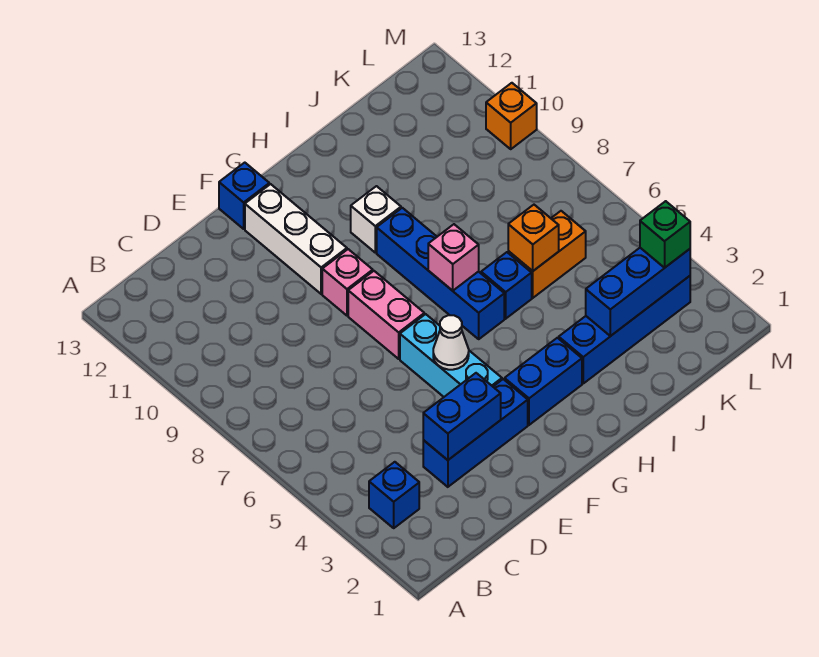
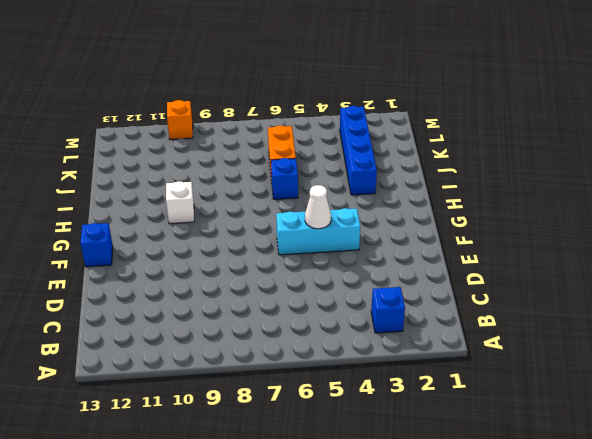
none -> blue brick D3:F3 level 1
none -> pink brick F7:F8 level 1
none -> pink brick F9 level 1

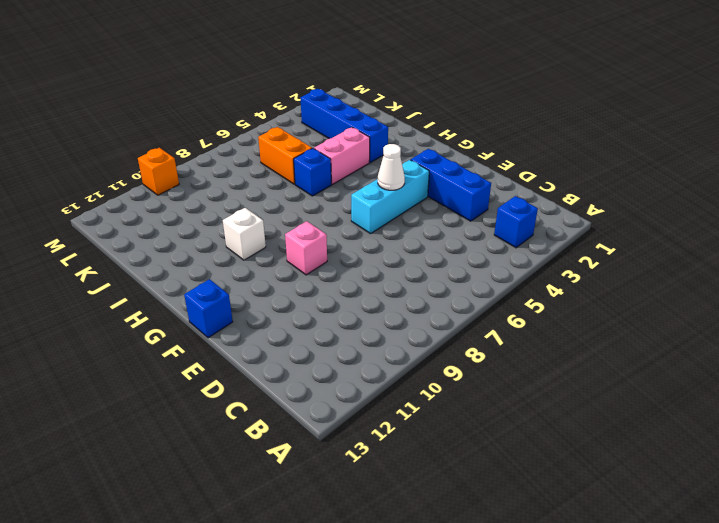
pink brick I4:I5 level 1 -> pink brick F7:F8 level 1
none -> white brick F10:F12 level 1
none -> blue brick G3:H3 level 1
none -> blue brick H6:H9 level 1

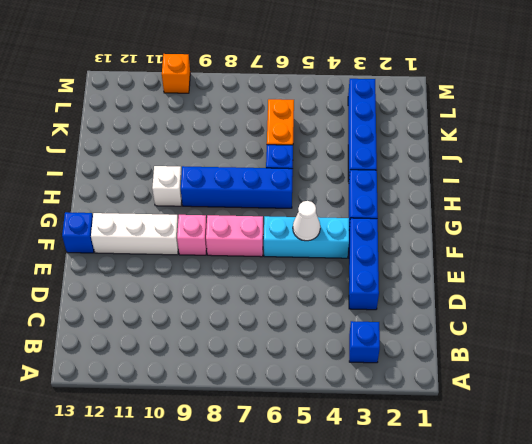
none -> blue brick D3:E3 level 2
none -> pink brick H7 level 2
none -> blue brick J3:L3 level 2

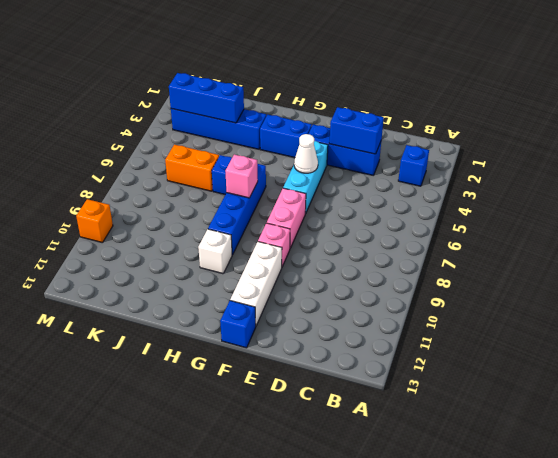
none -> orange brick J6 level 2
none -> green brick L3 level 3

